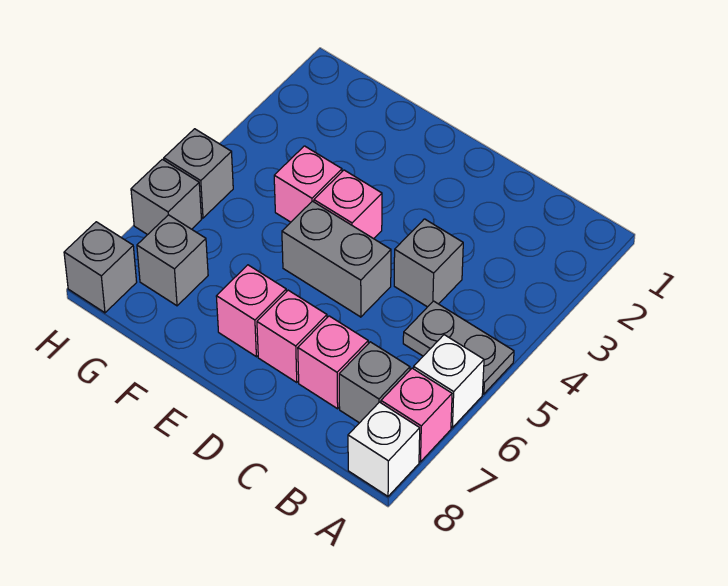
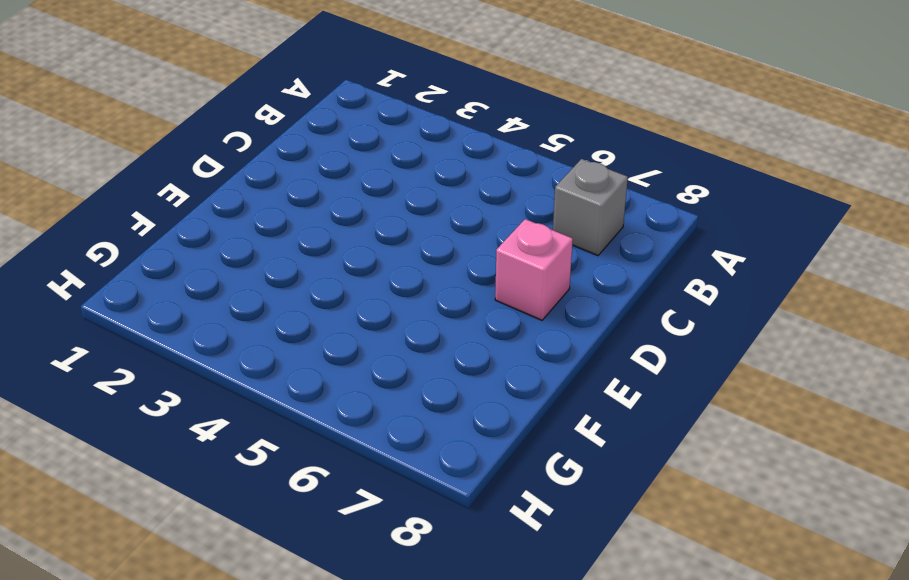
none -> grey plate A5:B5 level 1
none -> white brick A6 level 1
none -> pink brick A7 level 1

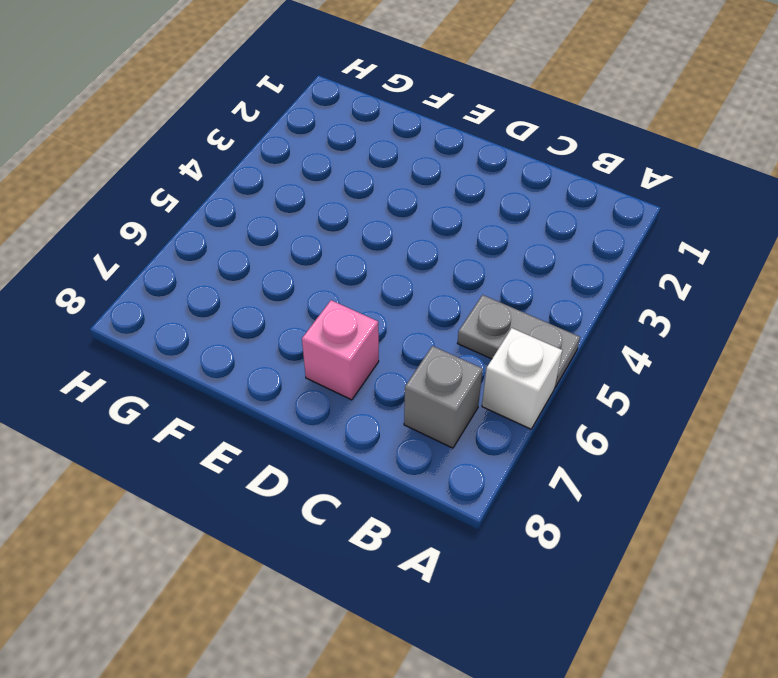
none -> pink brick A7 level 1
none -> white brick A8 level 1
none -> grey brick C4 level 1

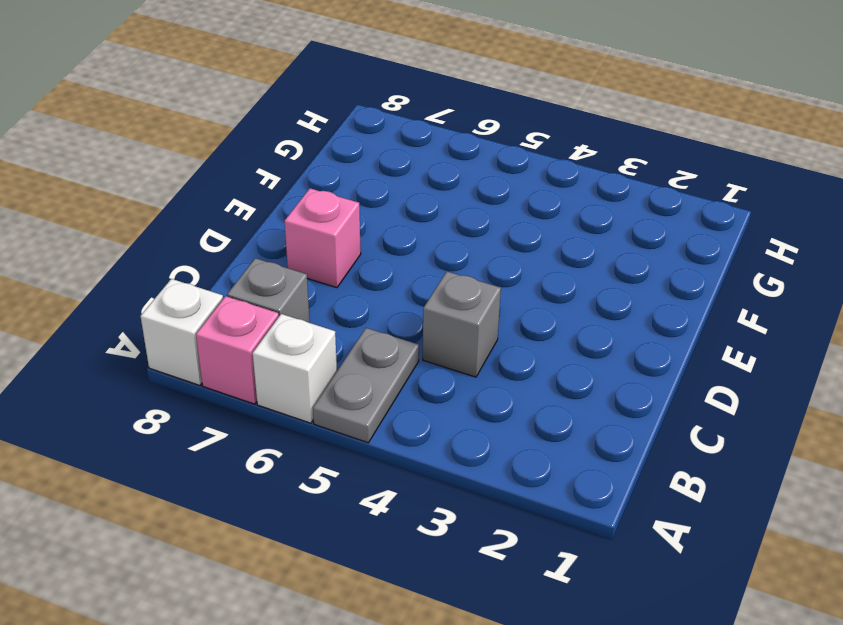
none -> pink brick C7 level 1
none -> grey brick D5:E5 level 1
none -> pink brick E4 level 1

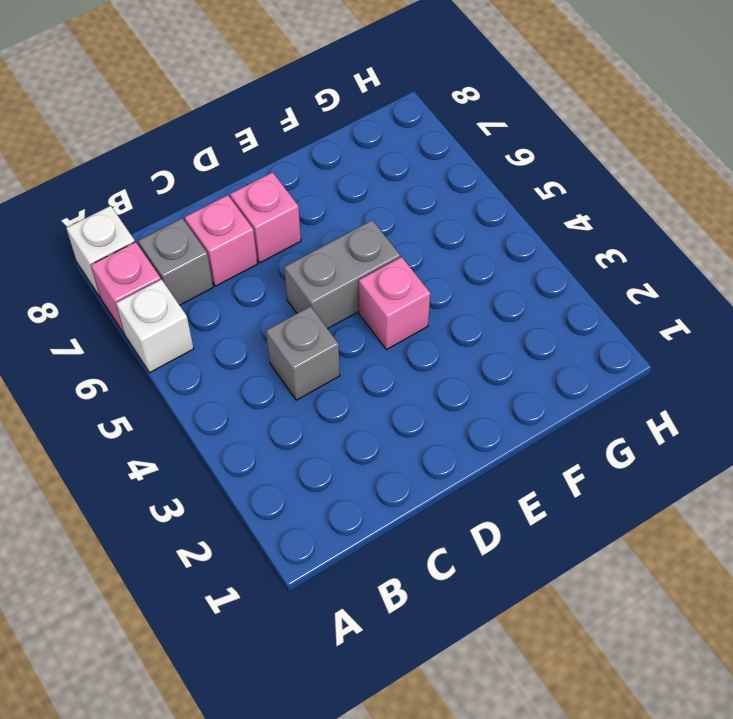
none -> grey plate A5:B5 level 1
none -> pink brick E7 level 1
none -> pink brick F4 level 1

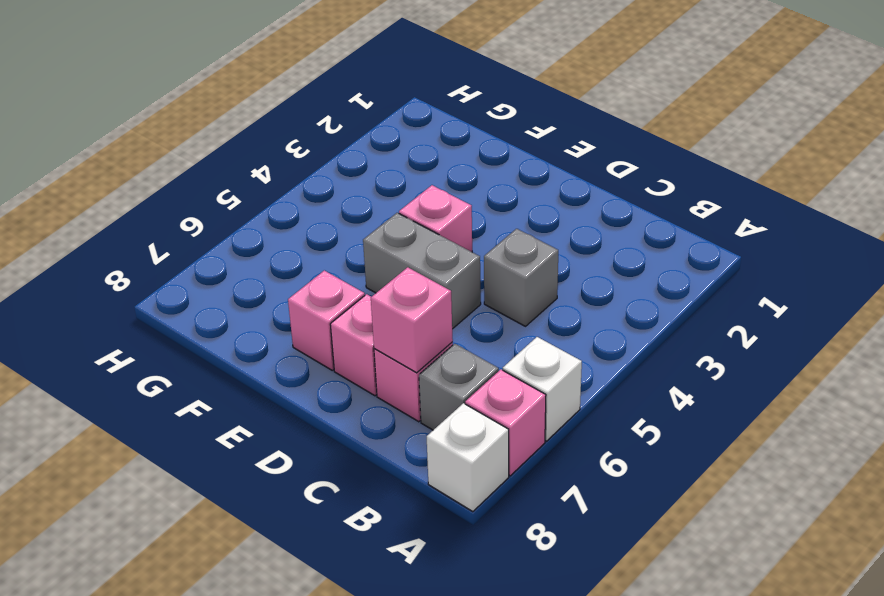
pink brick C7 level 2 -> pink brick F4 level 1
none -> grey plate A5:B5 level 1
none -> grey brick G7 level 1
none -> grey brick H5 level 1

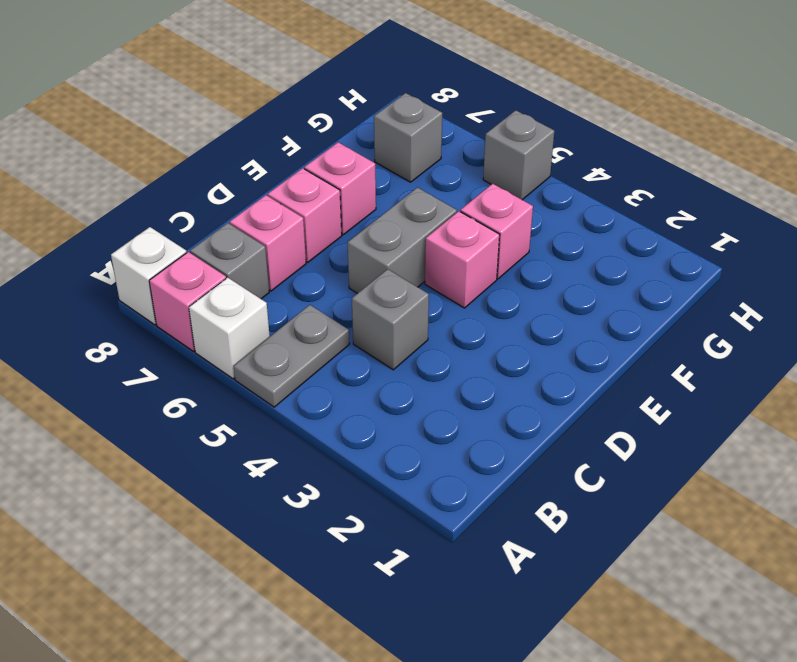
none -> grey brick H6 level 1
none -> grey brick H8 level 1

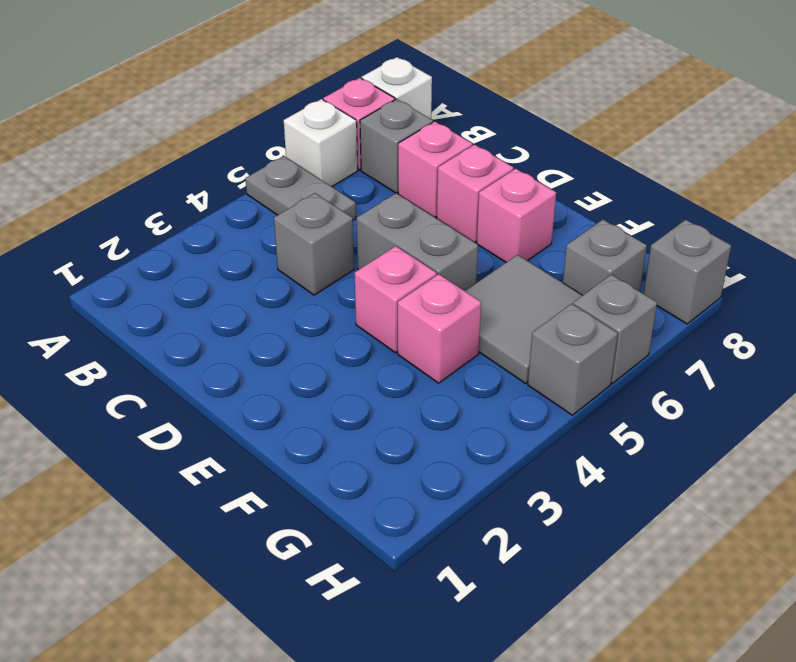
grey tile F5:G6 level 1 -> none

